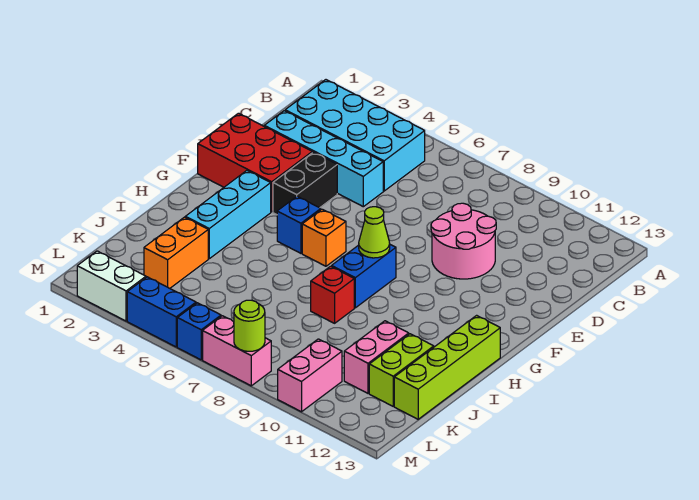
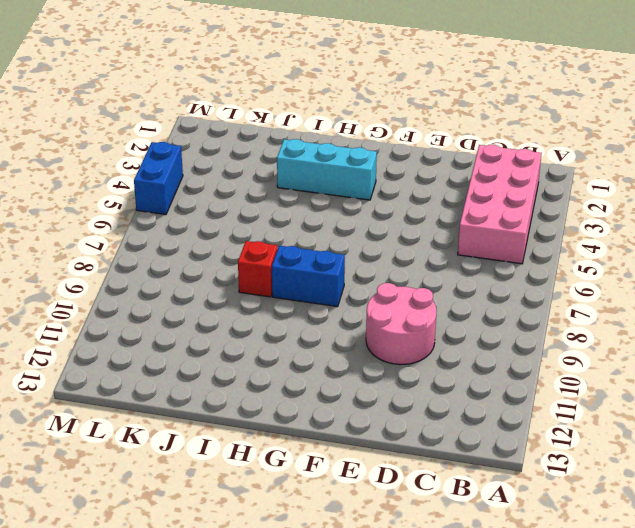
pink brick B2:C5 level 1 -> cyan brick B2:C5 level 1
none -> cyan brick D2:D5 level 1
none -> red brick E1:F3 level 1
none -> black brick E4:F4 level 1

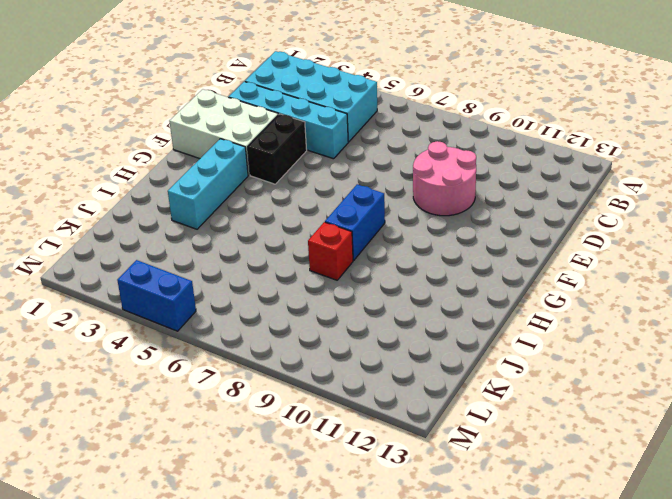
white brick E1:F3 level 1 -> red brick E1:F3 level 1
none -> blue brick G5 level 1
none -> orange brick G6 level 1
none -> lime brick H13:K13 level 1

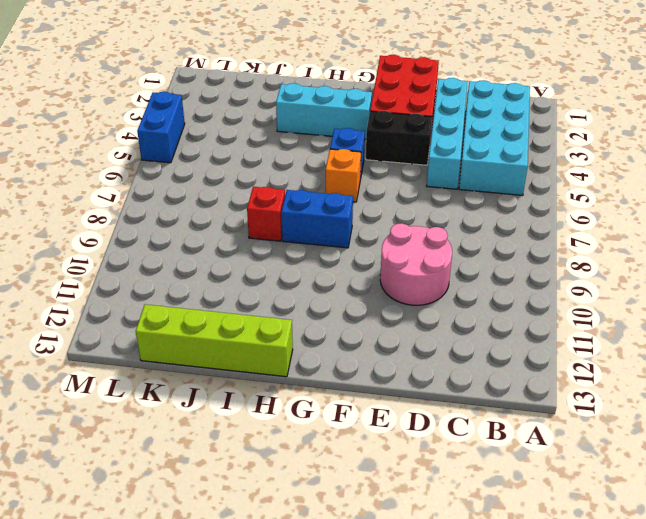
none -> orange brick J3:K3 level 1
none -> pink brick J11:K11 level 1
none -> lime brick J12:K12 level 1

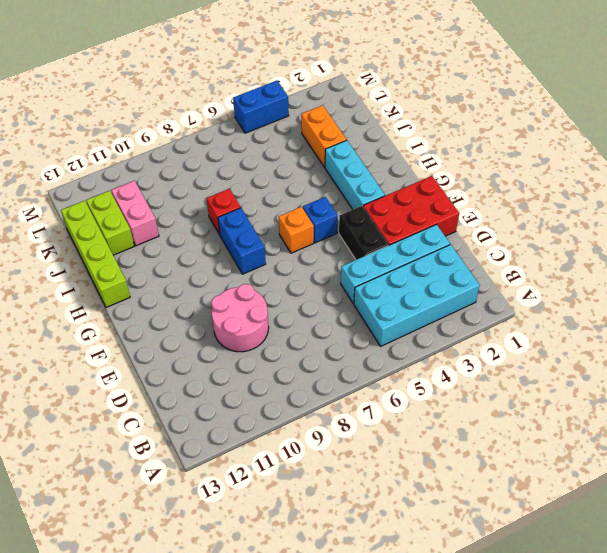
none -> pink brick L10:M10 level 1
none -> white brick M2:M3 level 1
none -> blue brick M6 level 1

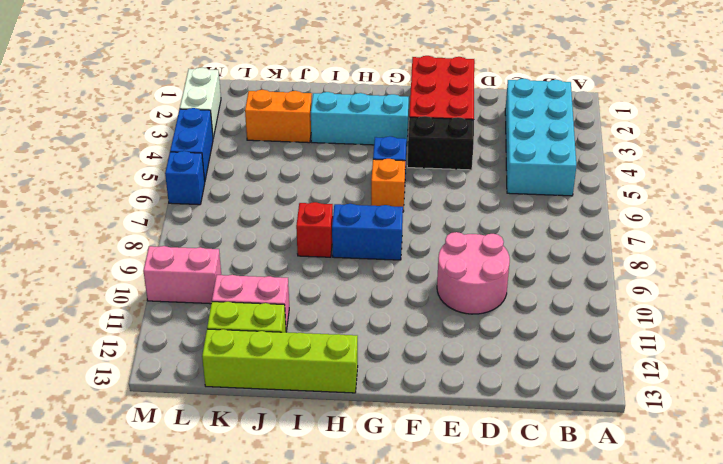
none -> cyan brick D2:D5 level 1
none -> pink brick M7:M8 level 1
none -> lime cone G8 level 2

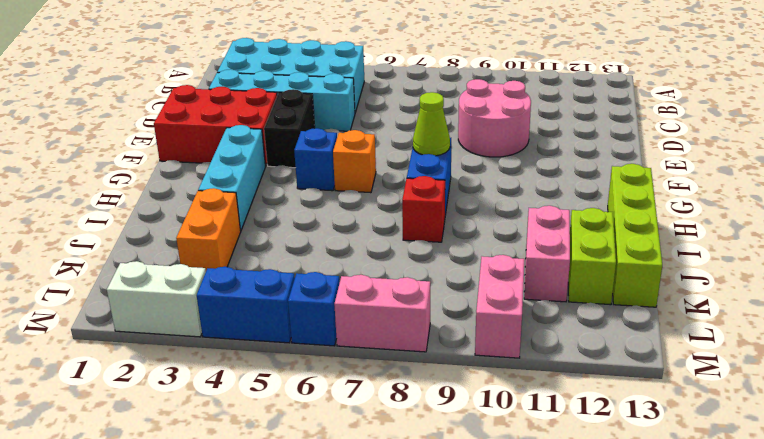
none -> lime round brick M8 level 2

